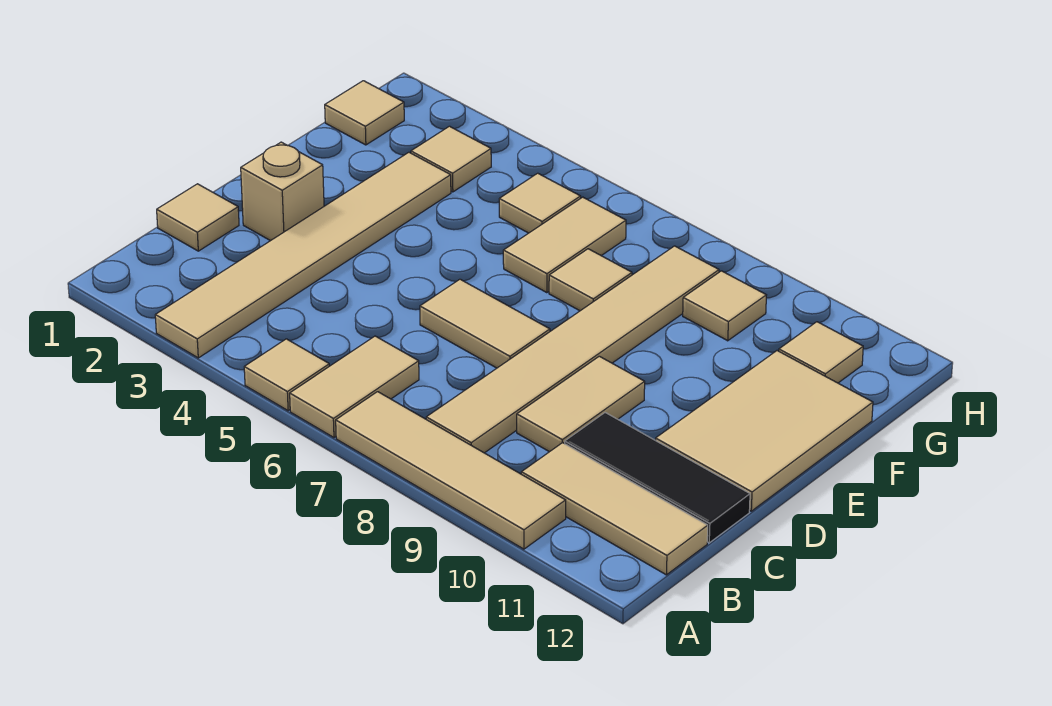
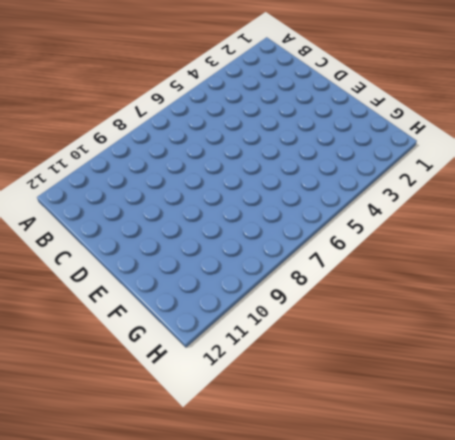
none -> tan tile A3:F3 level 1
none -> tan tile A5 level 1
none -> tan tile A6:B6 level 1

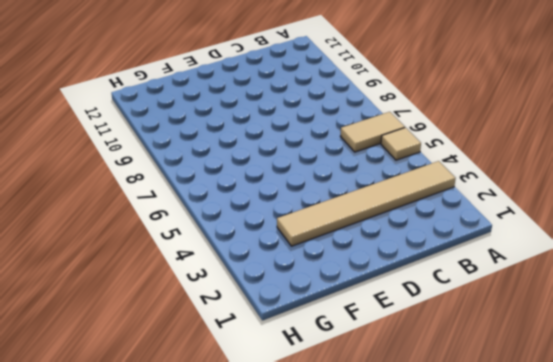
none -> tan tile A7:A10 level 1
none -> tan tile B8:G8 level 1
none -> tan tile B10:B12 level 1

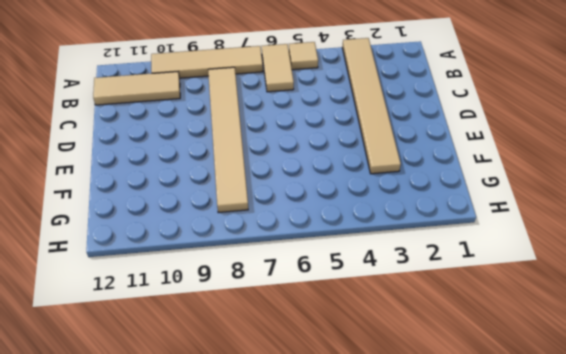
none -> tan tile C1 level 1
none -> tan tile C9:D9 level 1
none -> black tile C10:C12 level 1

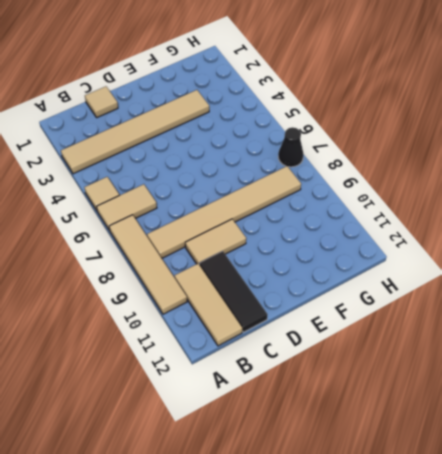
black cone H7 level 1 -> none
none -> tan brick D2 level 1
none -> tan tile D6:D7 level 1
none -> tan tile D11:F12 level 1

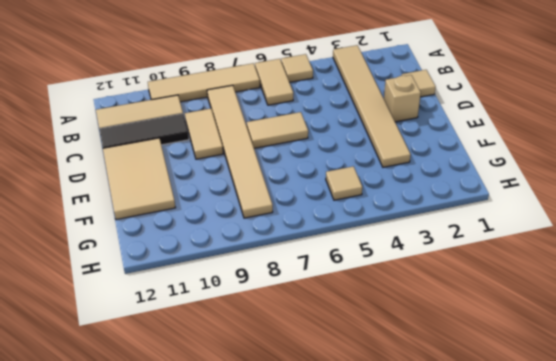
none -> tan tile F6:G6 level 1
none -> tan tile F7 level 1
none -> tan tile G1 level 1

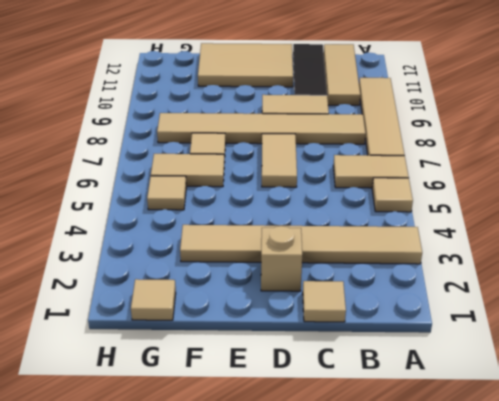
none -> tan tile G3 level 1
none -> tan tile G9 level 1
none -> tan tile G11 level 1

